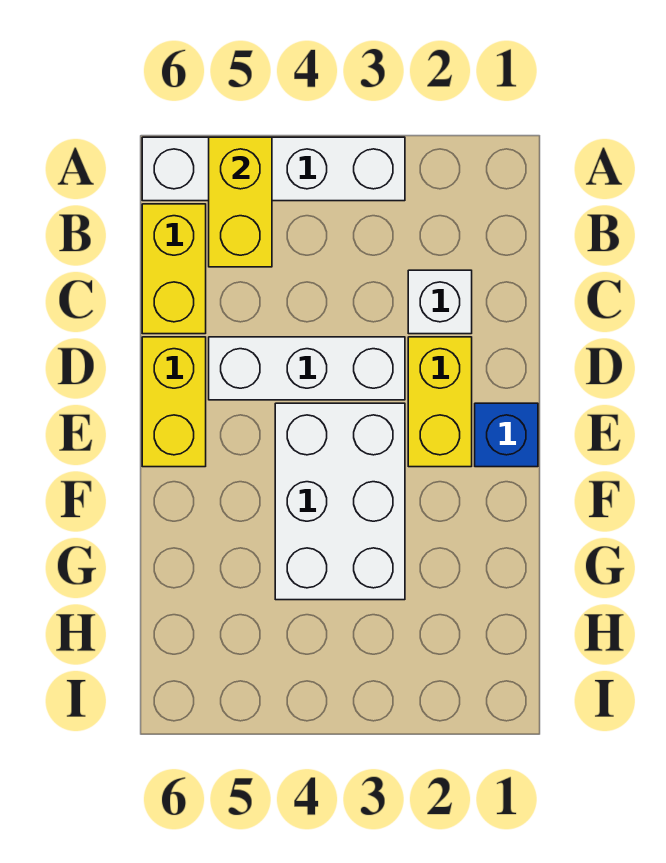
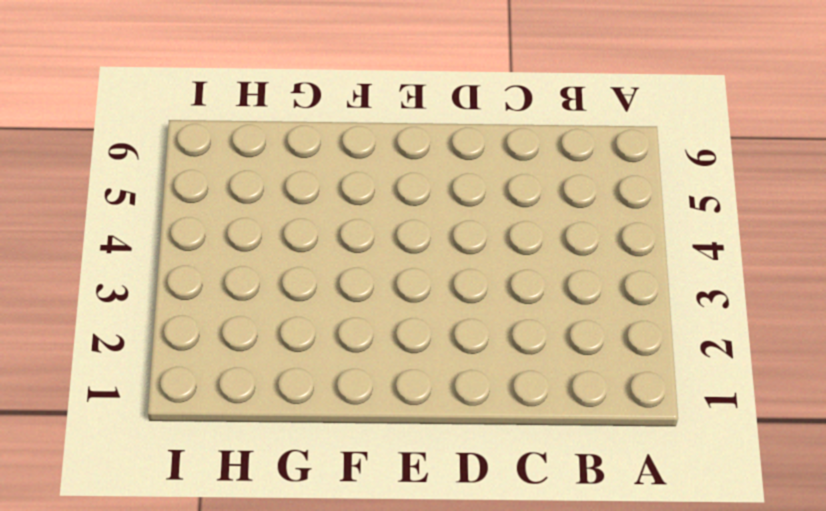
none -> white brick A3:A6 level 1
none -> yellow brick B6:C6 level 1

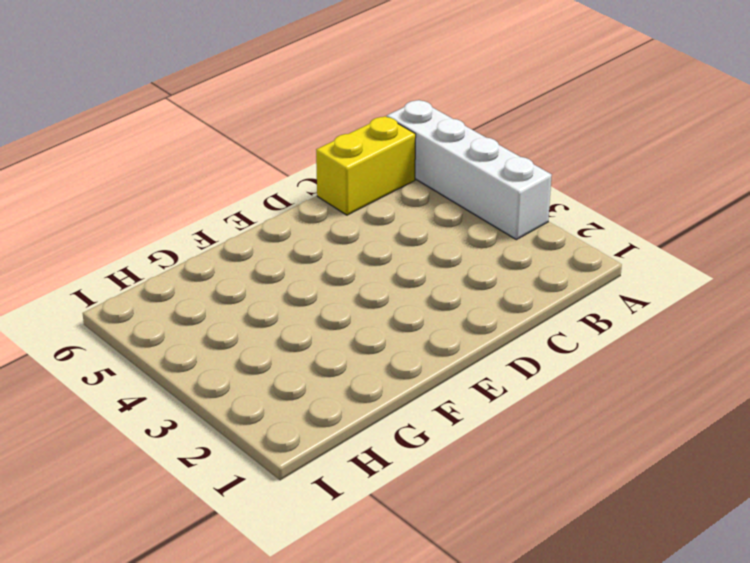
none -> white brick C2 level 1
none -> yellow brick D2:E2 level 1

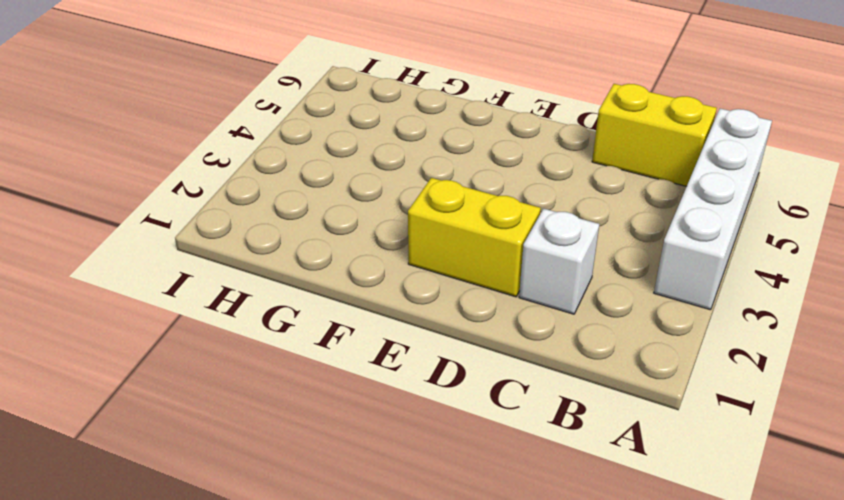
none -> white brick D3:D5 level 1
none -> yellow brick D6:E6 level 1

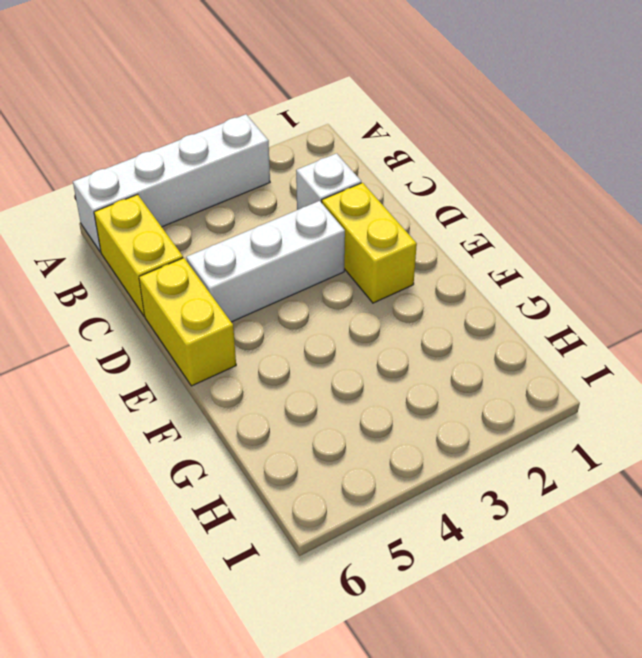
none -> blue brick E1 level 1
none -> white brick E3:G4 level 1

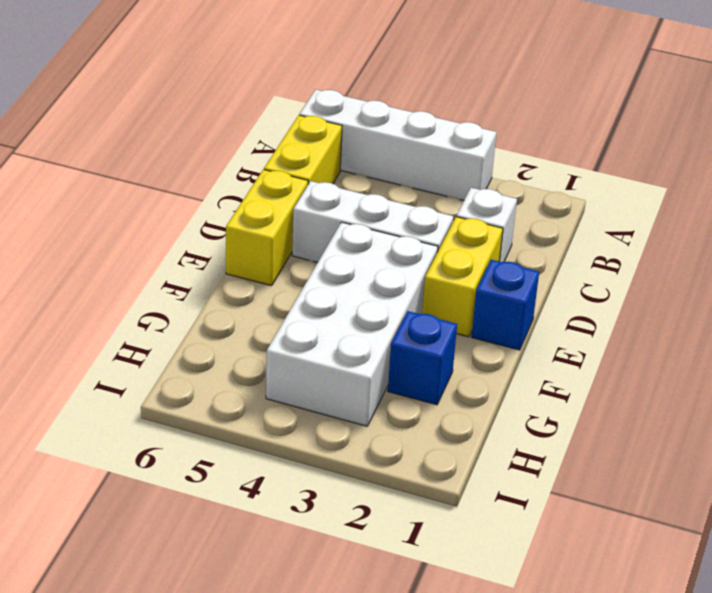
white brick E3:H4 level 1 -> white brick E3:G4 level 1
blue brick G2 level 1 -> none
none -> yellow brick A5:B5 level 2

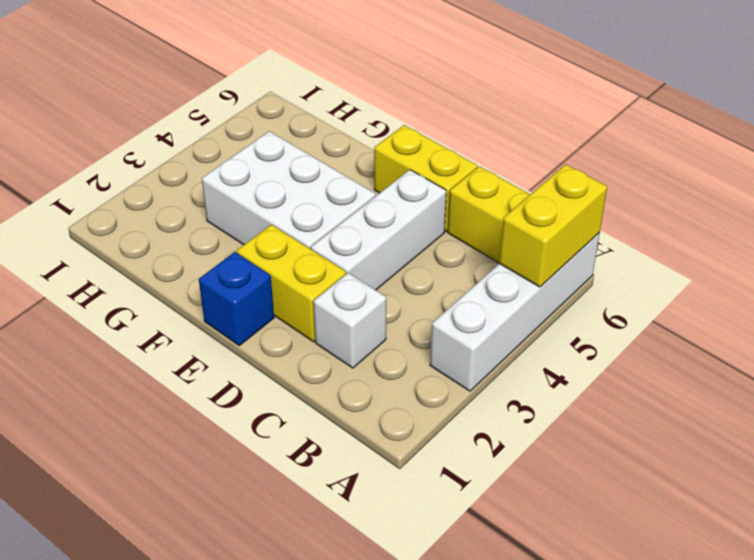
yellow brick A5:A6 level 2 -> yellow brick A5:B5 level 2

